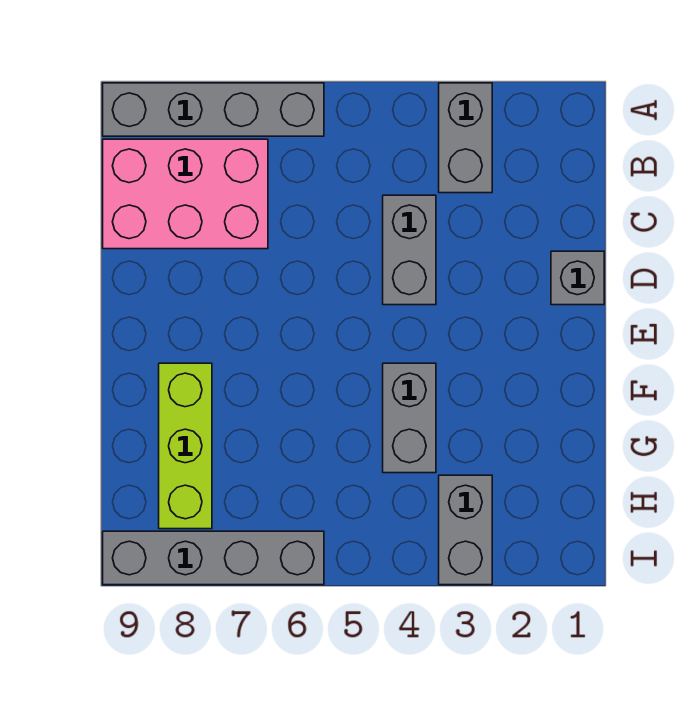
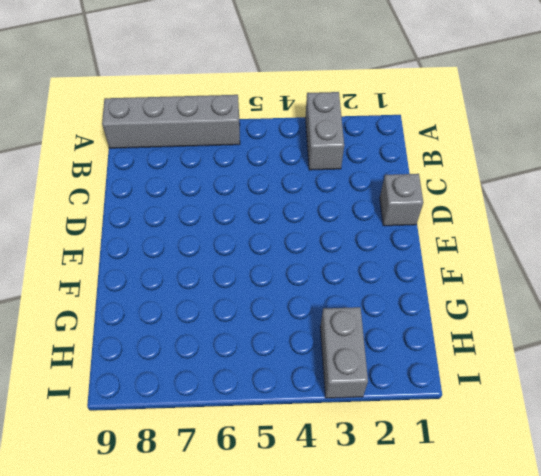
none -> pink brick B7:C9 level 1
none -> grey brick C4:D4 level 1

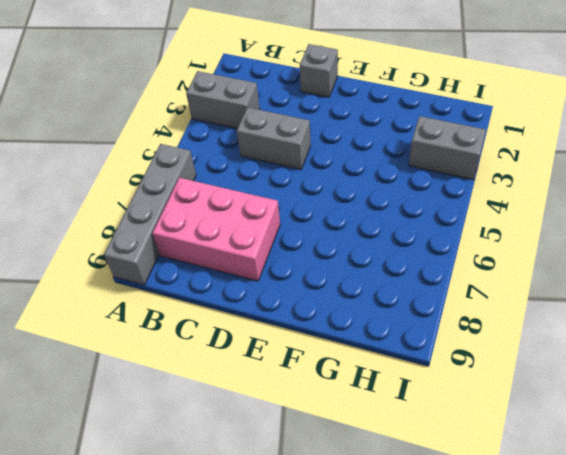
pink brick B7:D8 level 1 -> pink brick B7:C9 level 1
none -> grey brick F4:G4 level 1
none -> lime brick F8:H8 level 1

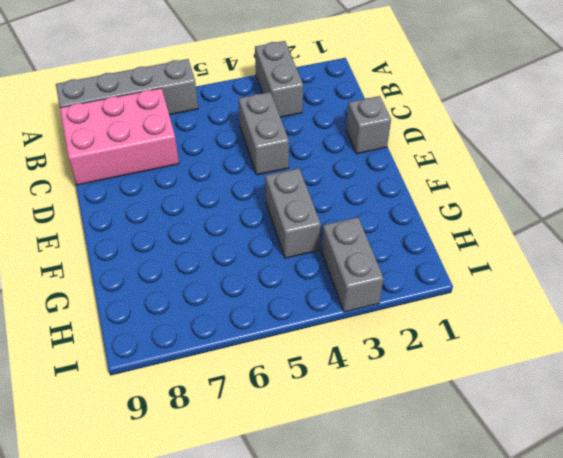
none -> lime brick F8:H8 level 1
none -> grey brick I6:I9 level 1

